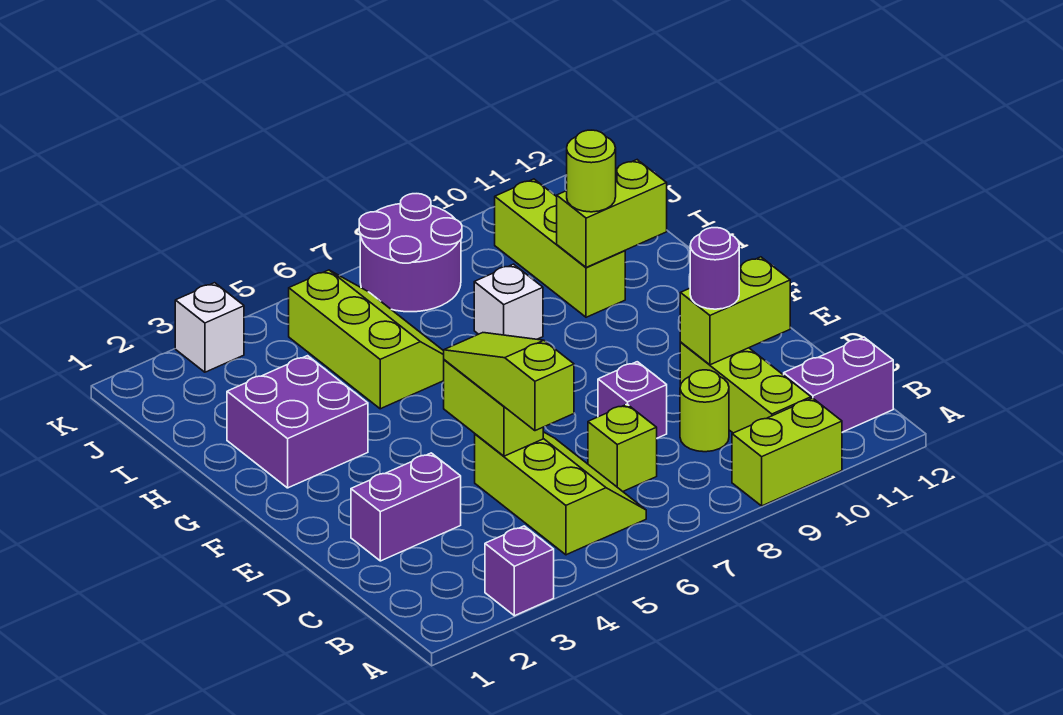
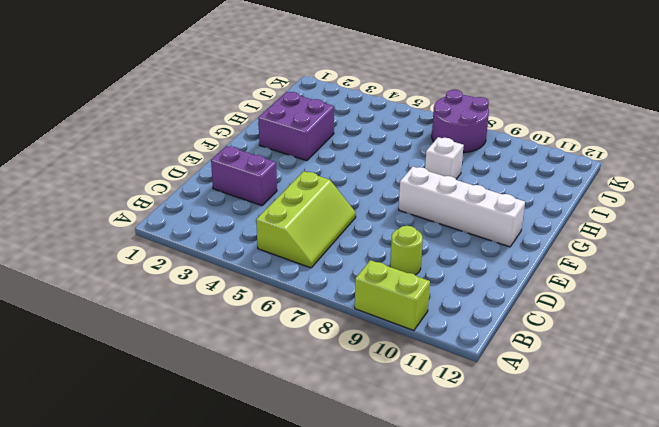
white brick F8:F11 level 1 -> none
none -> purple brick A3 level 1
none -> lime brick B10:D10 level 1
none -> purple brick B11:B12 level 1

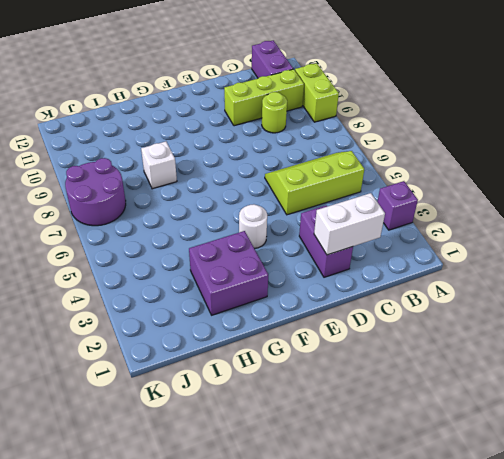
white brick C2:D2 level 2 -> none
white round brick F4 level 1 -> none
none -> lime brick C7 level 1
none -> purple brick D8 level 1
none -> lime slope H5:J6 level 1 top 5

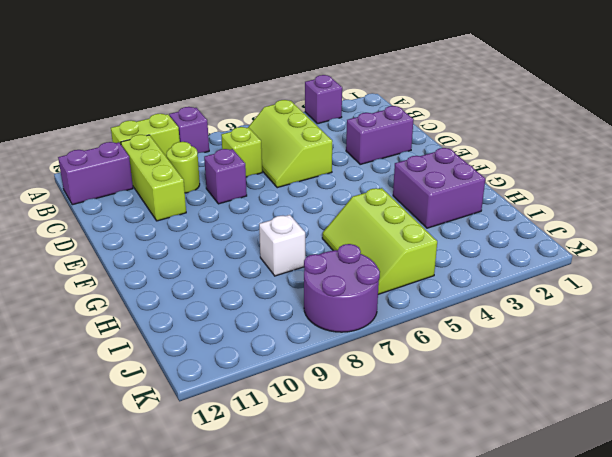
purple brick A8 level 1 -> none
none -> lime brick H10:J10 level 1
none -> white brick K3 level 1
none -> lime brick D5:E5 level 2

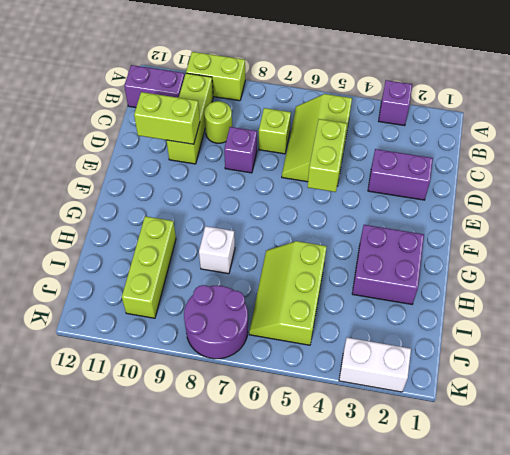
white brick K2:K3 level 1 -> white brick K3 level 1
none -> lime brick H10:H11 level 2
none -> lime slope C5:E5 level 3 top C
none -> purple round brick D10 level 3

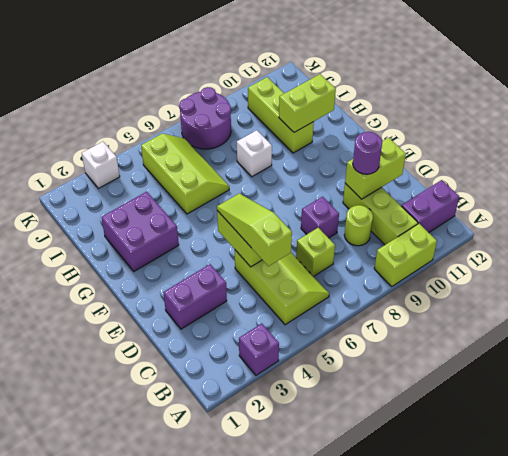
none -> lime round brick H10 level 3

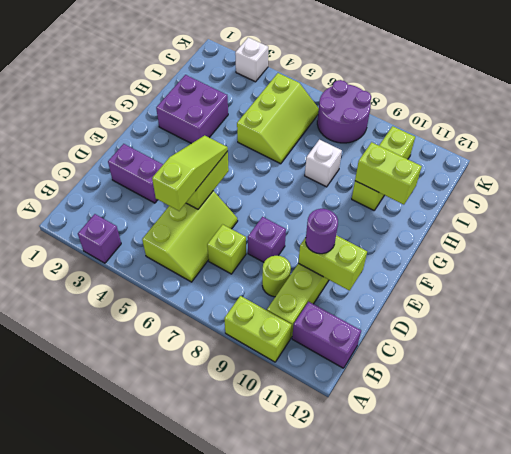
none -> lime round brick H10 level 3

